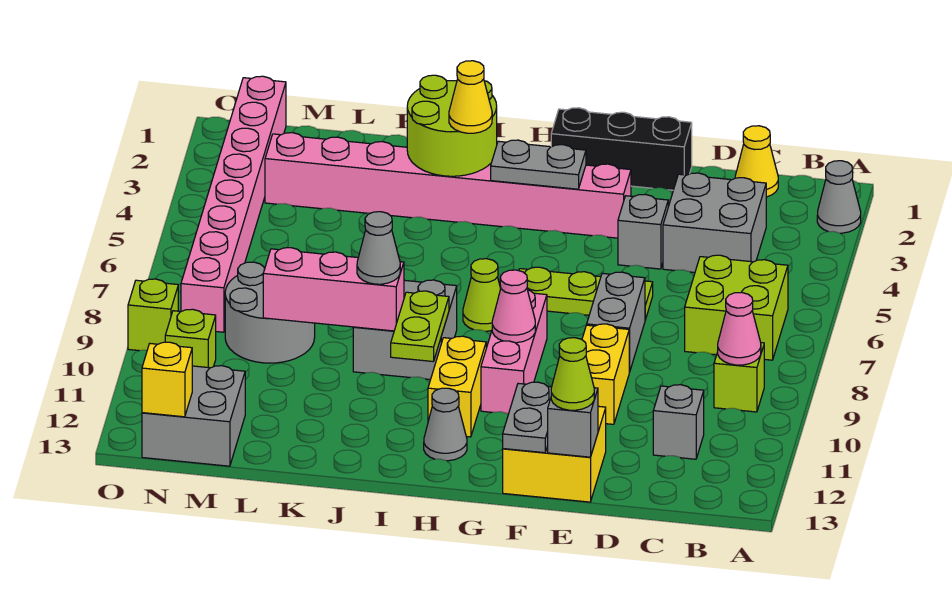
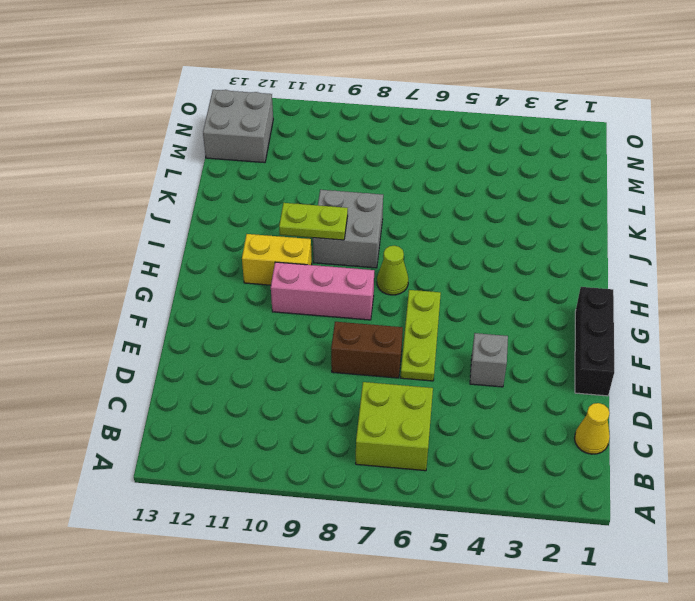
brown brick E7:E8 level 1 -> grey brick E7:E8 level 1
none -> grey cone A2 level 1
none -> lime brick B9 level 1
none -> grey brick C3:D4 level 1
none -> grey brick C11 level 1

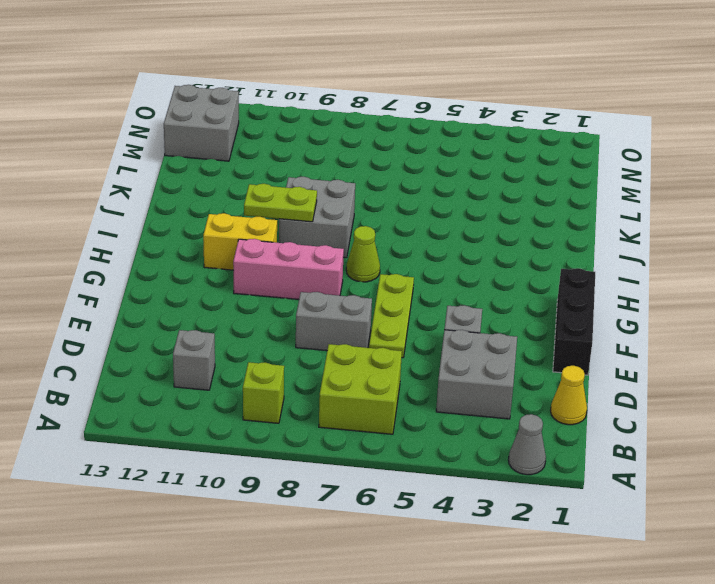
none -> yellow brick E9:E10 level 1
none -> yellow brick E12:F13 level 1
none -> pink brick F3:M3 level 1
none -> grey cone H12 level 1

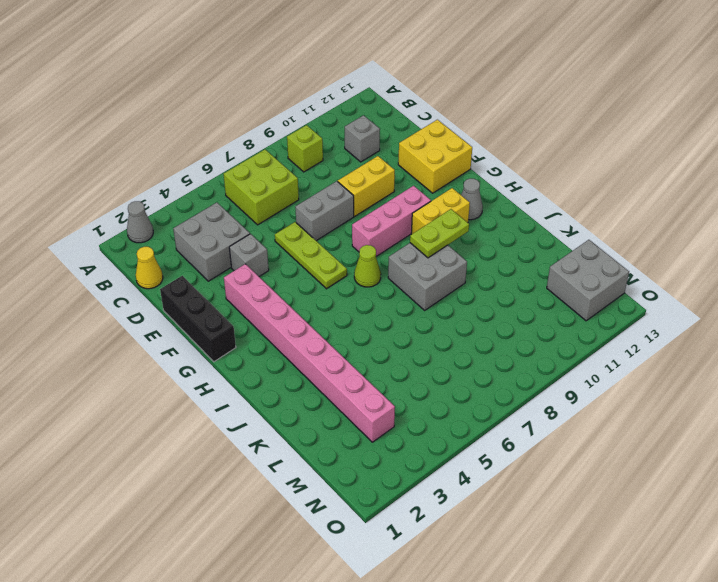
none -> grey round brick L8:M9 level 1
none -> pink brick N1:N8 level 1
none -> lime brick N10 level 1
none -> lime brick O9 level 1

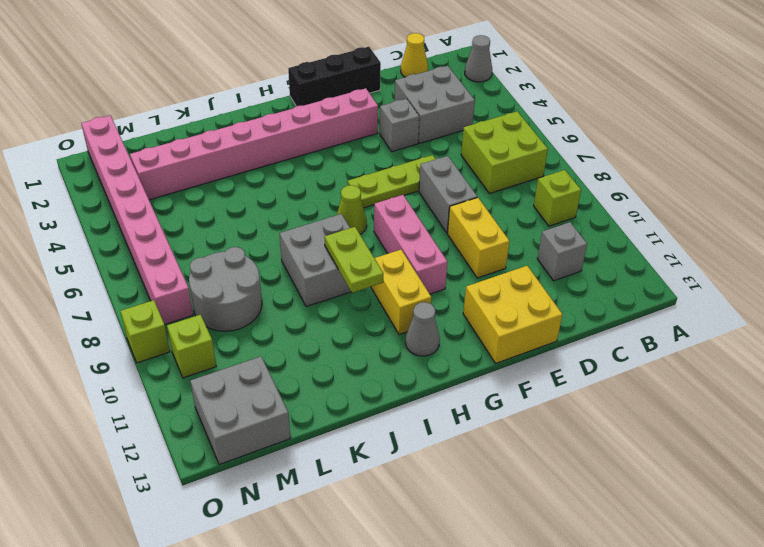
none -> pink cone B9 level 2
none -> grey brick E13 level 2
none -> grey plate F12:F13 level 2
none -> grey plate G3:H3 level 2

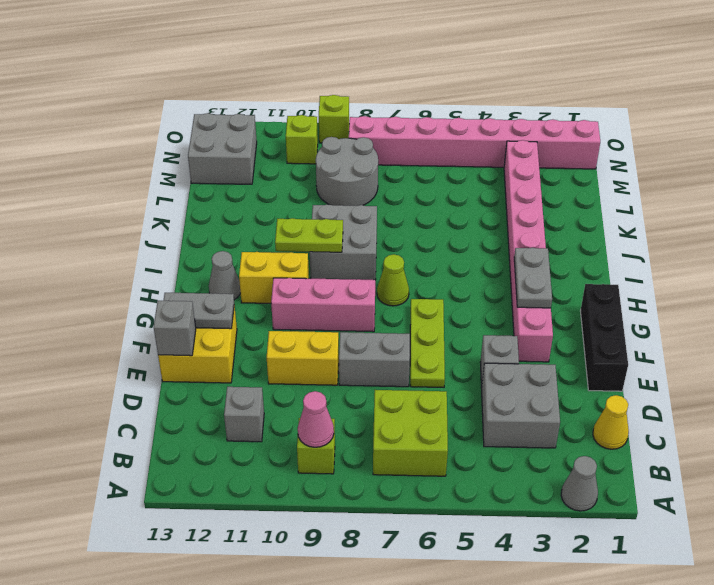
none -> pink cone G9 level 2
none -> lime round brick I2:J3 level 2
none -> pink brick J9:L9 level 2
none -> yellow brick N13 level 2

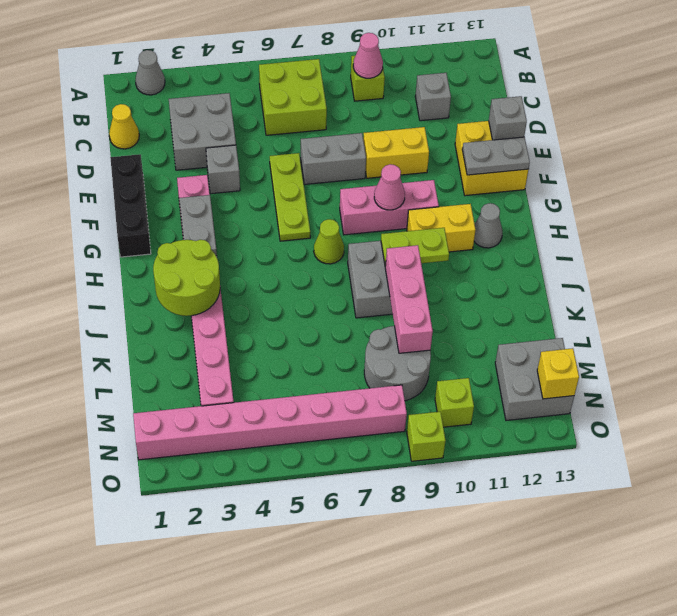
none -> lime cone E13 level 3
none -> yellow cone I3 level 3
none -> grey cone J9 level 3

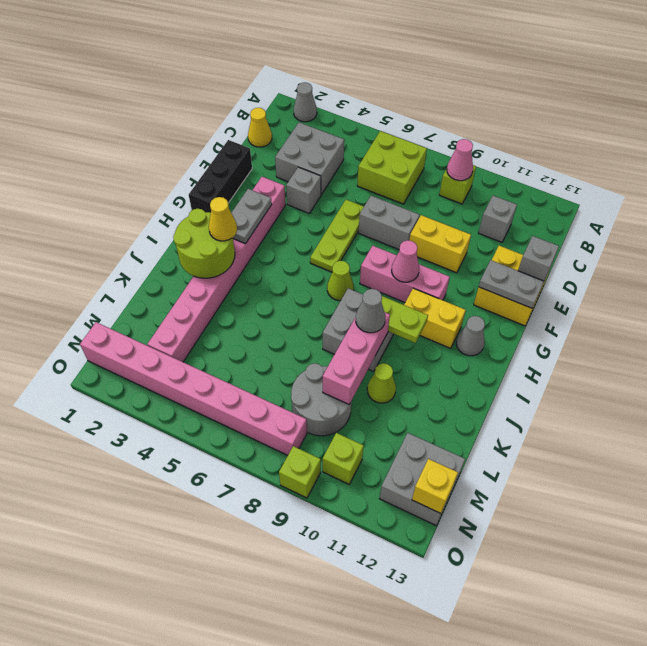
lime cone K10 level 1 -> lime cone E13 level 3

